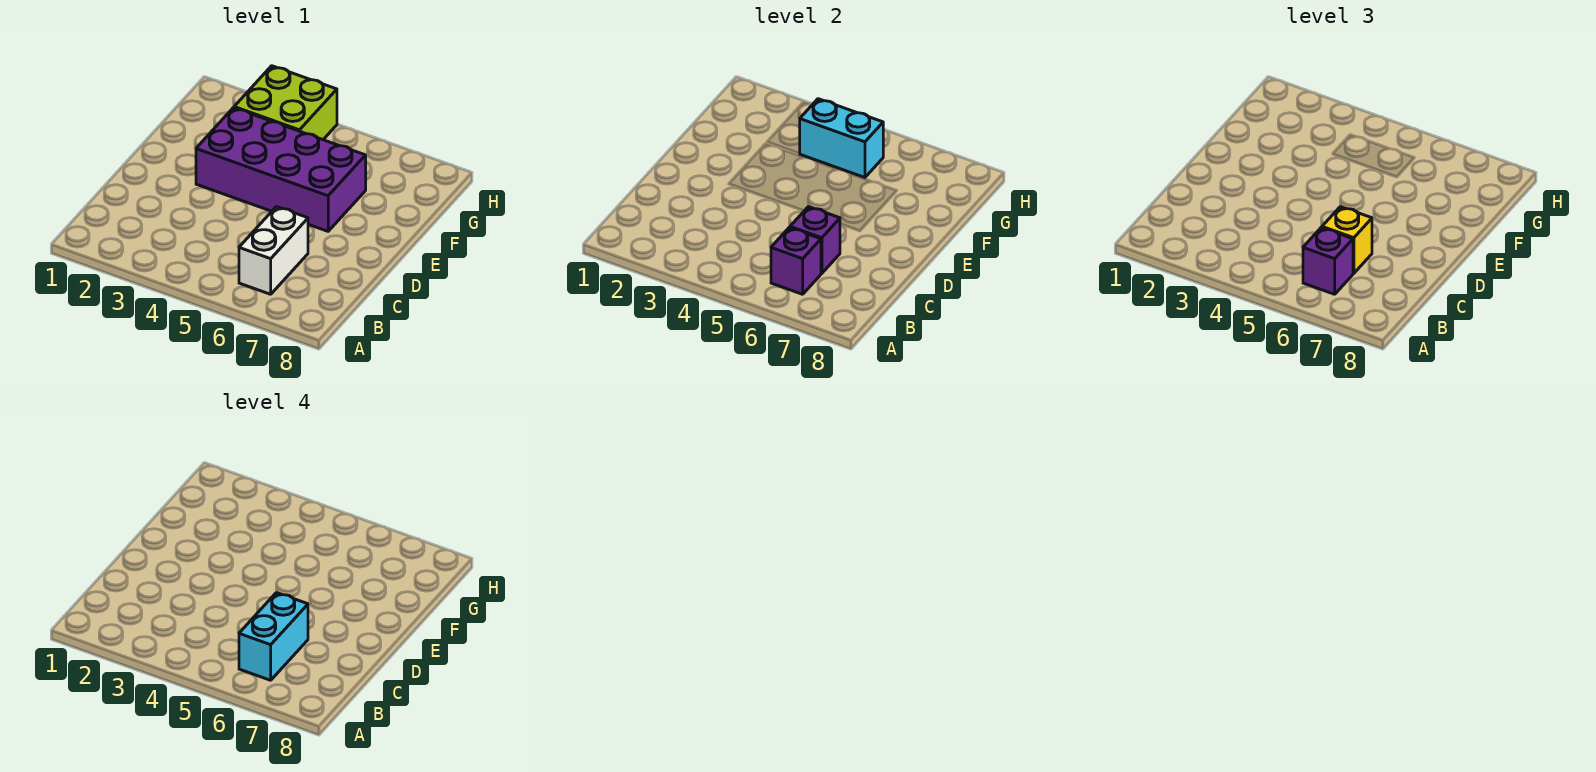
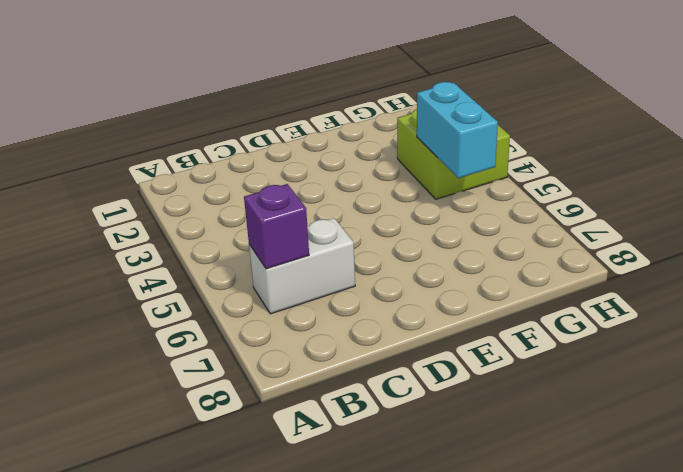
none -> purple brick E3:F6 level 1
none -> purple brick C6 level 2

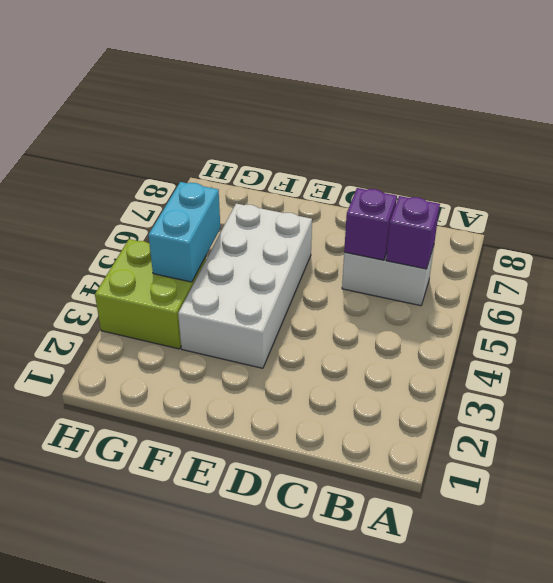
white brick E3:F6 level 1 -> purple brick E3:F6 level 1
none -> purple brick B6 level 3
none -> yellow brick C6 level 3

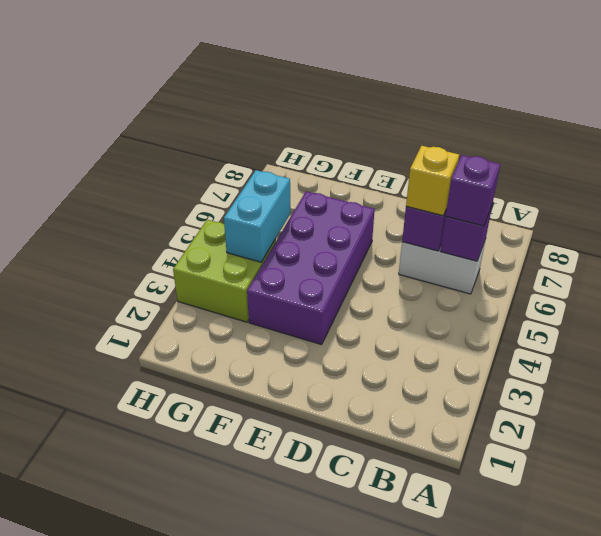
none -> cyan brick B6:C6 level 4

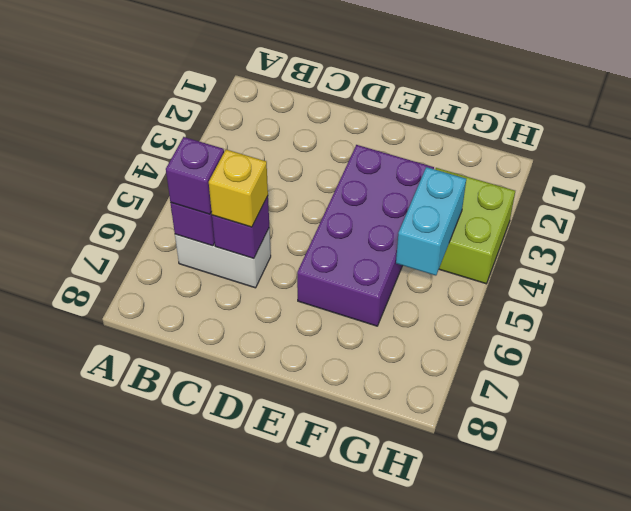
none -> cyan brick B6:C6 level 4

